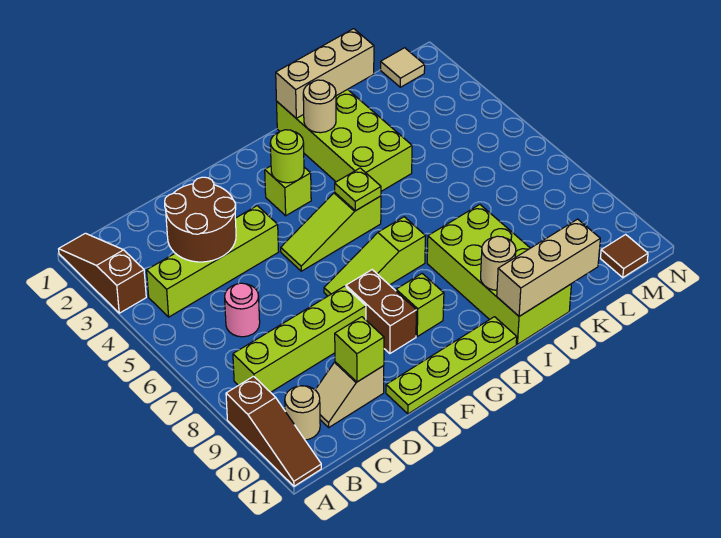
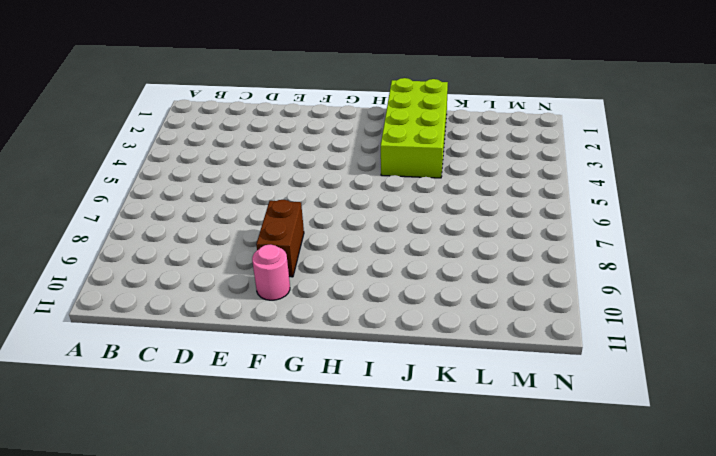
pink round brick F10 level 1 -> pink round brick C6 level 1
none -> brown slope A1:A3 level 1 top 3
none -> brown slope A9:A11 level 1 top 9
none -> lime brick B4:E4 level 1

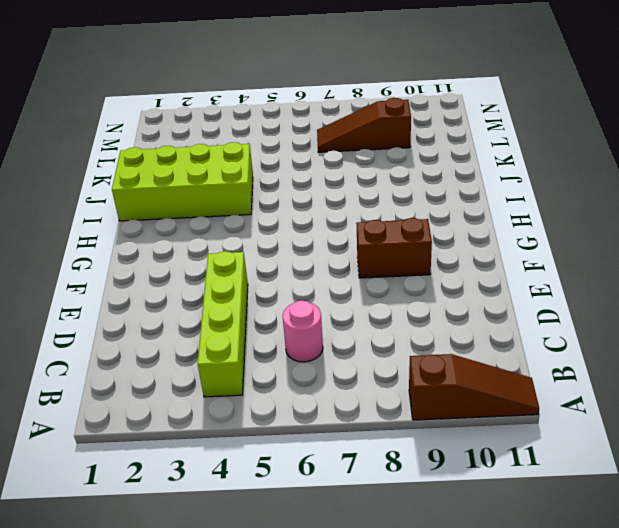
brown slope L7:L9 level 1 top 9 -> brown slope A1:A3 level 1 top 3
none -> lime brick B8:E8 level 1
none -> tan round brick B10 level 1
none -> tan slope C10:D10 level 1 top D

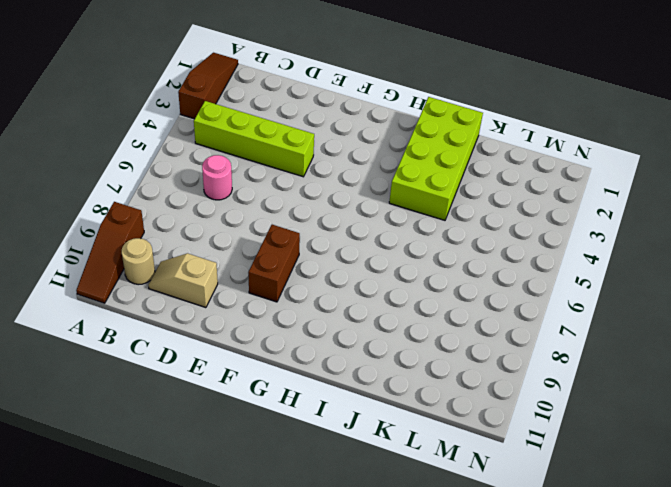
none -> lime brick B8:E8 level 1
none -> lime plate E11:H11 level 1
none -> lime slope F5:H5 level 1 top H

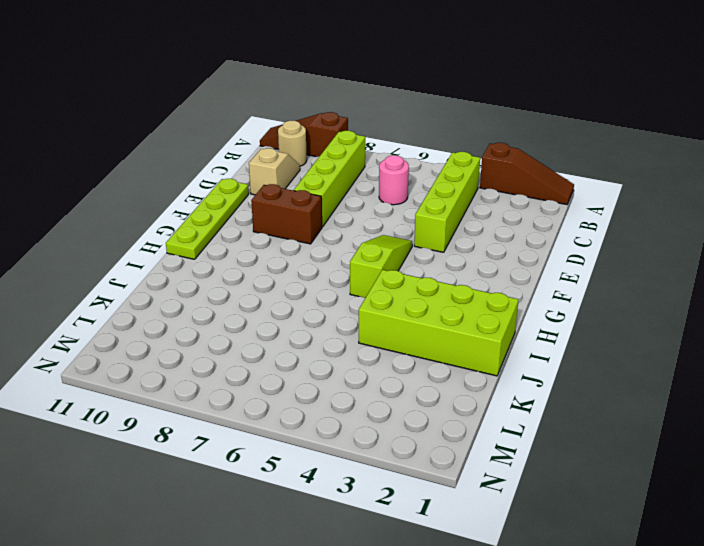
none -> lime slope F7:H7 level 1 top H
none -> lime brick G3 level 1
none -> lime brick G9 level 1

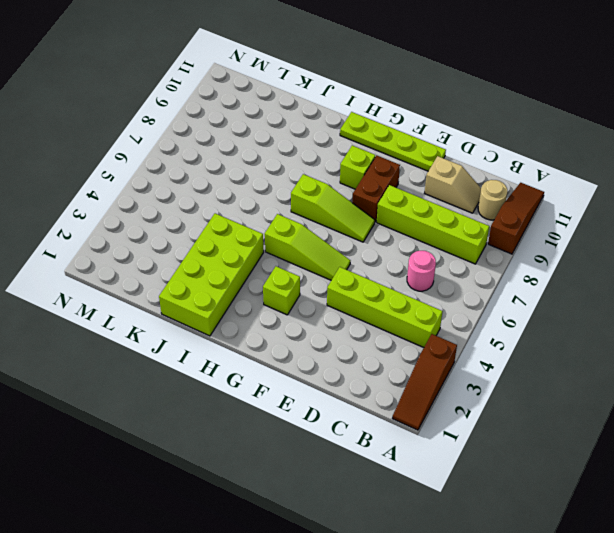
none -> lime brick I8:J11 level 1
none -> tan tile M1 level 1
none -> brown tile M11 level 1

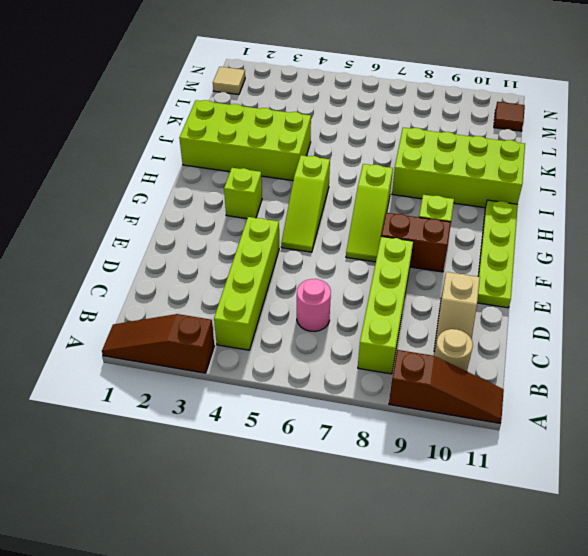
none -> brown round brick C3:D4 level 2
none -> lime brick D10 level 2
none -> lime round brick G3 level 2

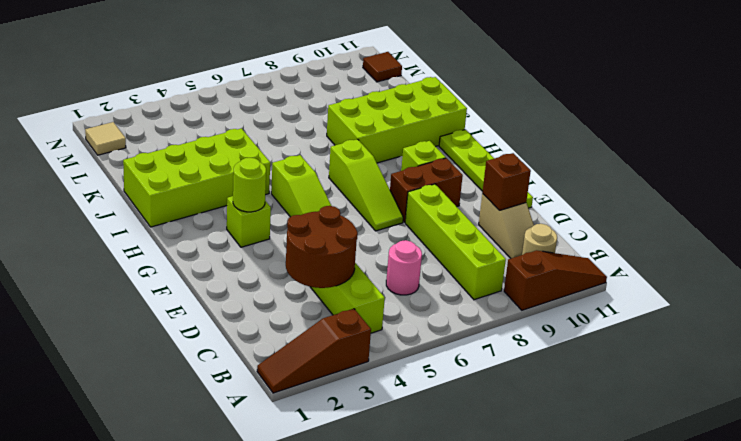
brown brick D10 level 2 -> lime brick D10 level 2
none -> lime plate H5 level 2
none -> tan brick I1:K1 level 2
none -> tan round brick I2 level 2

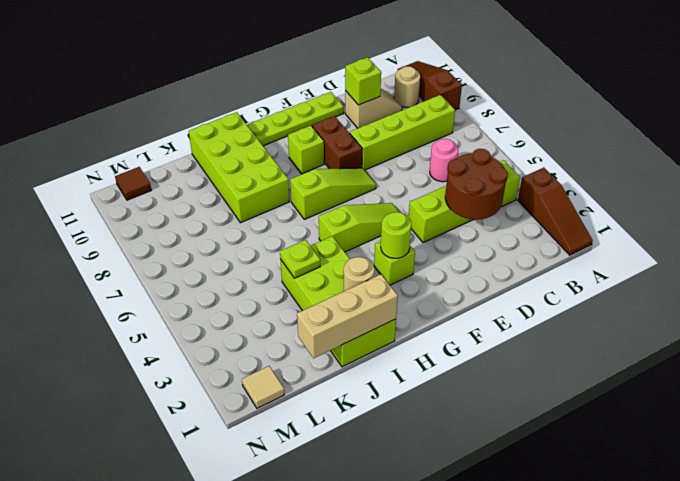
lime plate J4 level 2 -> lime plate H5 level 2
none -> tan round brick I10 level 2
none -> tan brick I11:K11 level 2

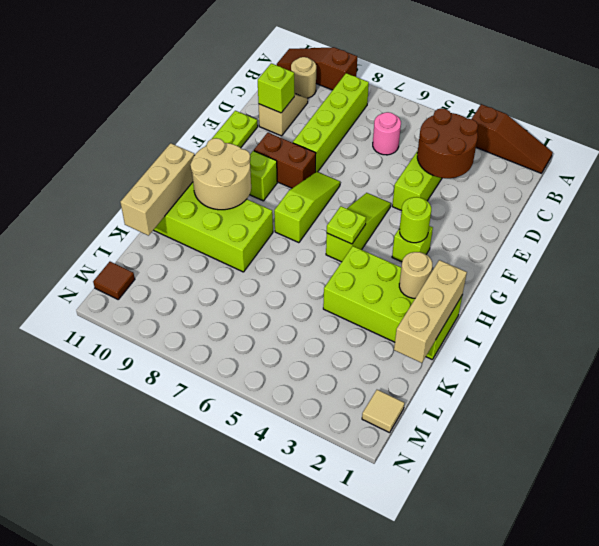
tan round brick H9:I10 level 2 -> tan round brick I10 level 2

